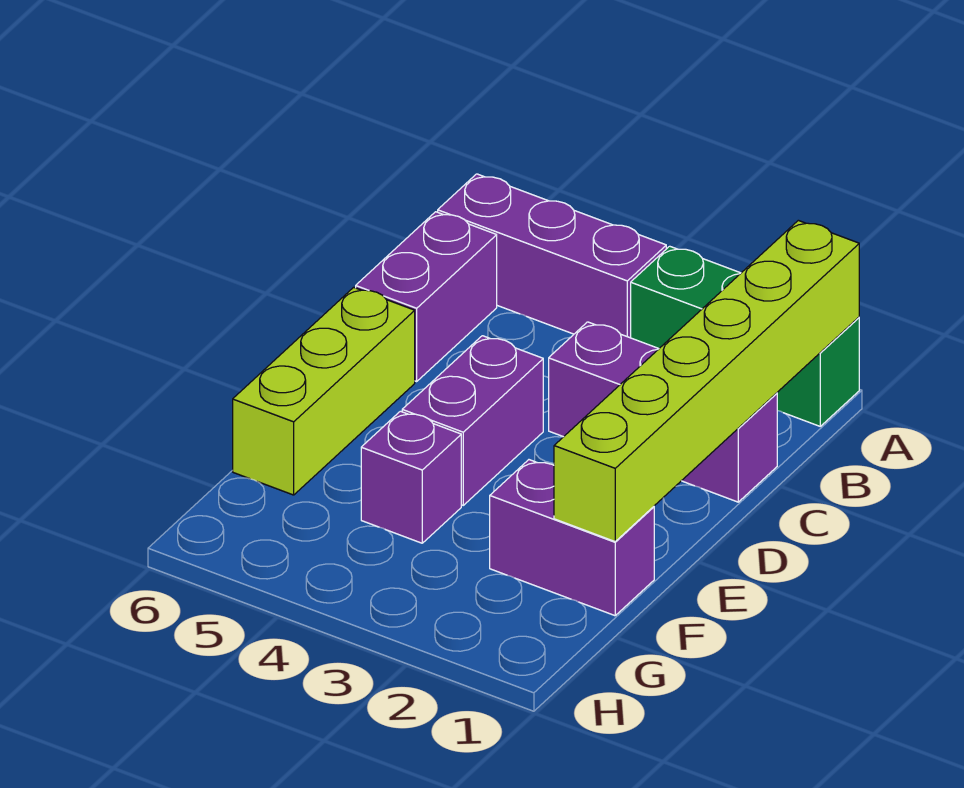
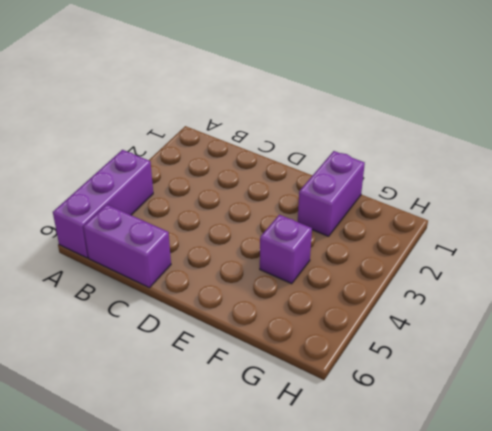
none -> green brick A1:A3 level 1
none -> purple brick C1:C3 level 1

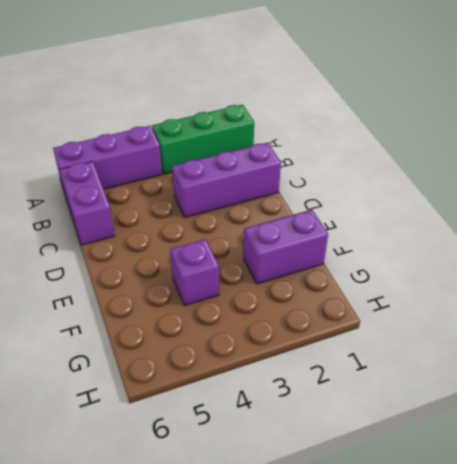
none -> purple brick D4:E4 level 1
none -> lime brick D6:F6 level 1

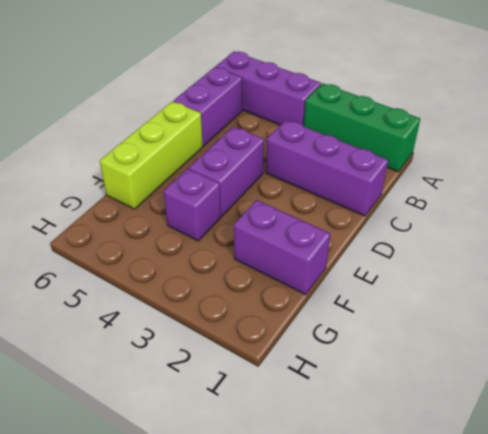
none -> lime brick A1:F1 level 2

